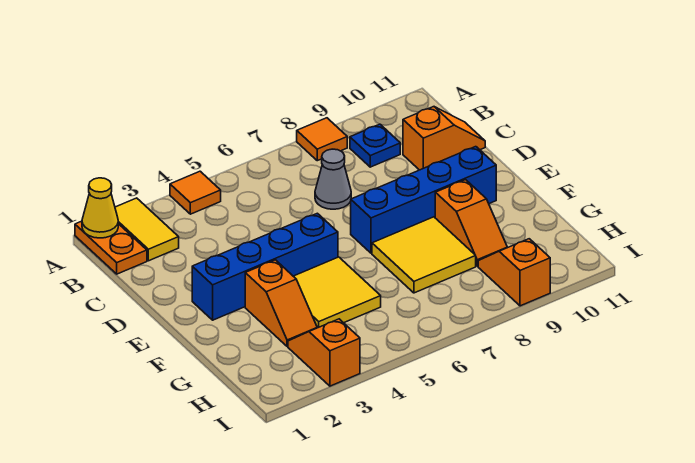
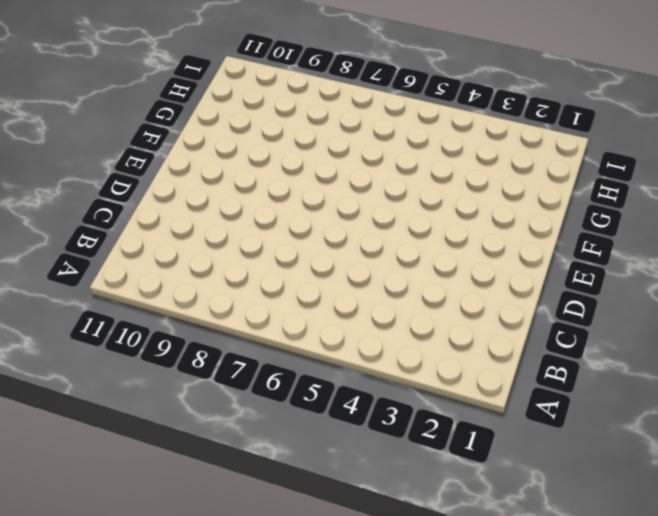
none -> orange plate A1:B1 level 1
none -> yellow tile A2:B2 level 1
none -> orange tile A4 level 1

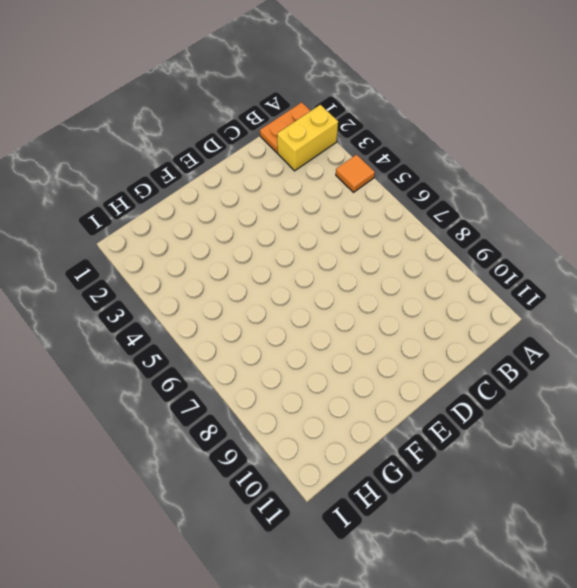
yellow brick A2:B2 level 1 -> yellow tile A2:B2 level 1
none -> orange tile A8 level 1
none -> blue plate B9 level 1
none -> grey cone C7 level 1

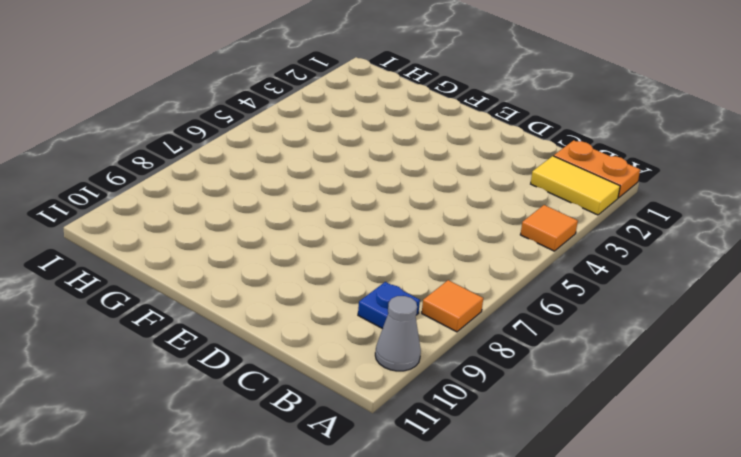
grey cone A10 level 1 -> grey cone C7 level 1
none -> orange slope C10:C11 level 1 top 10
none -> blue brick E2:E5 level 1
none -> blue brick E7:E10 level 1

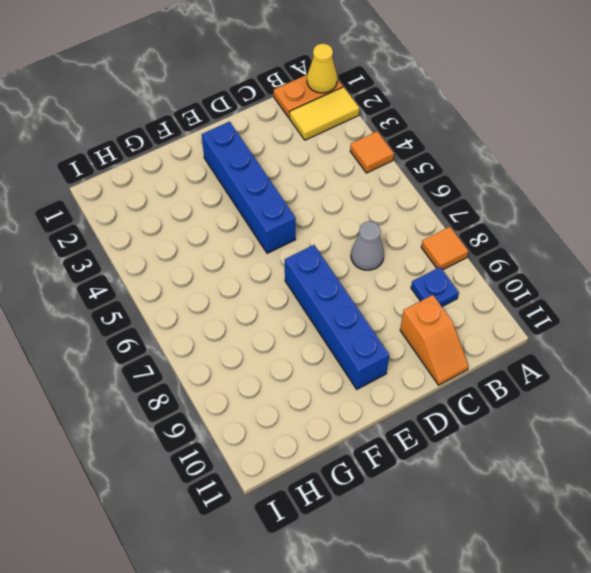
none -> orange slope F3:G3 level 1 top F
none -> yellow tile F4:G5 level 1
none -> yellow tile F7:G8 level 1

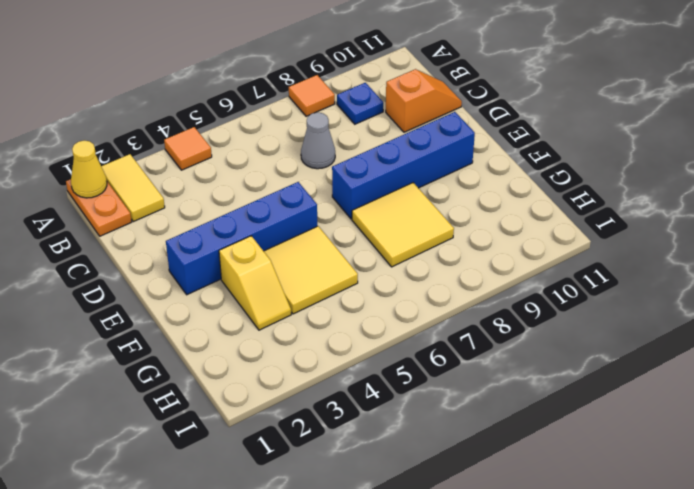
yellow slope F3:G3 level 1 top F -> orange slope F3:G3 level 1 top F
none -> orange slope F9:G9 level 1 top F
none -> orange slope H3:I3 level 1 top I
none -> orange slope H9:I9 level 1 top I

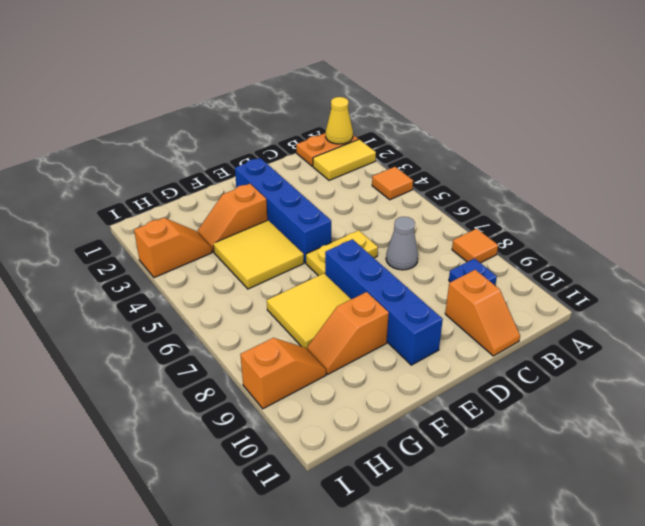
yellow plate D6:E6 level 1 -> none

